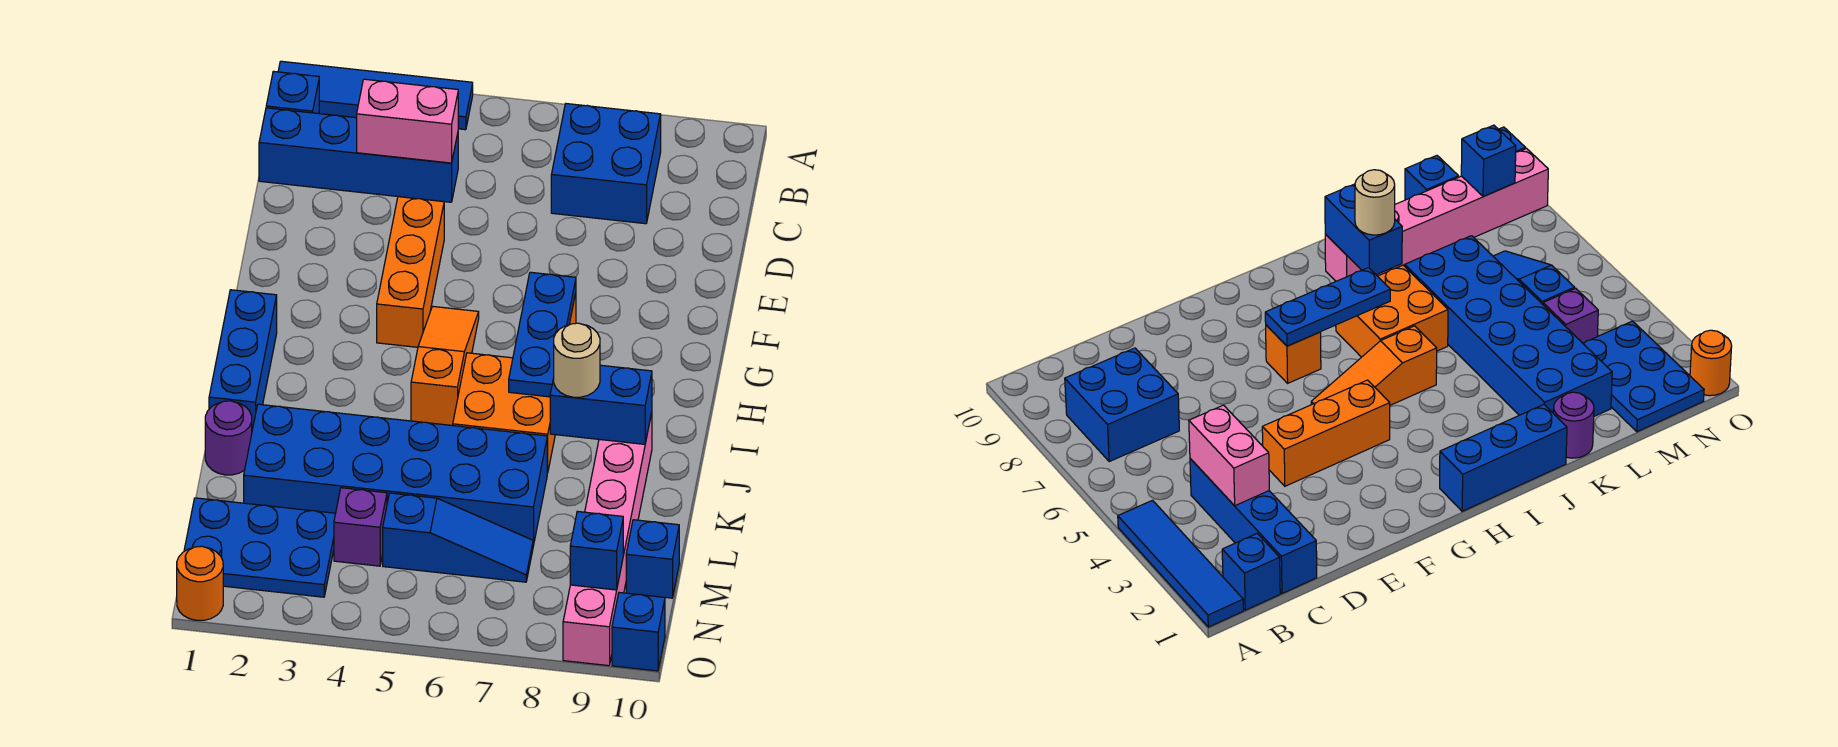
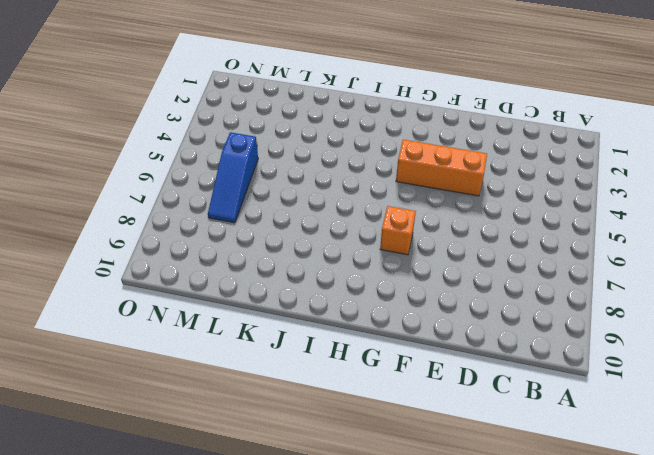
none -> blue tile A1:A4 level 1
none -> blue brick B1 level 1
none -> blue brick B7:C8 level 1

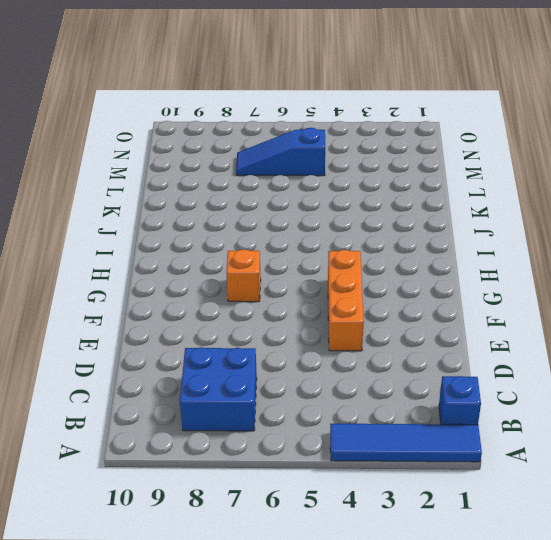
none -> blue brick C1:C4 level 1
none -> orange slope G5:I5 level 1 top I
none -> blue brick H1:J1 level 1

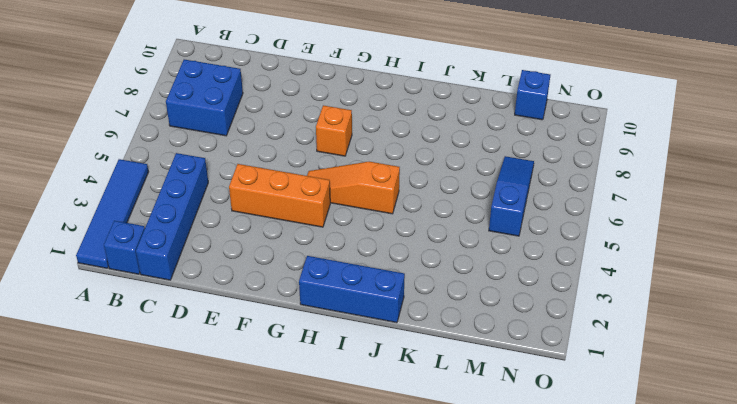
none -> orange brick I6:J7 level 1
none -> pink brick J9:O9 level 1
none -> purple round brick K1 level 1

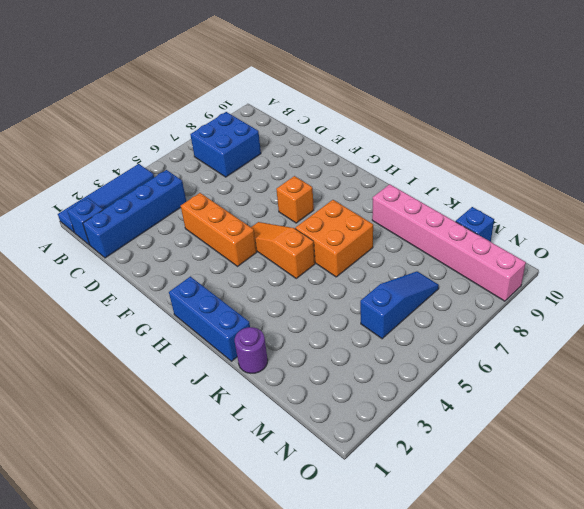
none -> blue brick K2:L7 level 1
none -> blue plate M1:N3 level 1
none -> purple brick M4 level 1

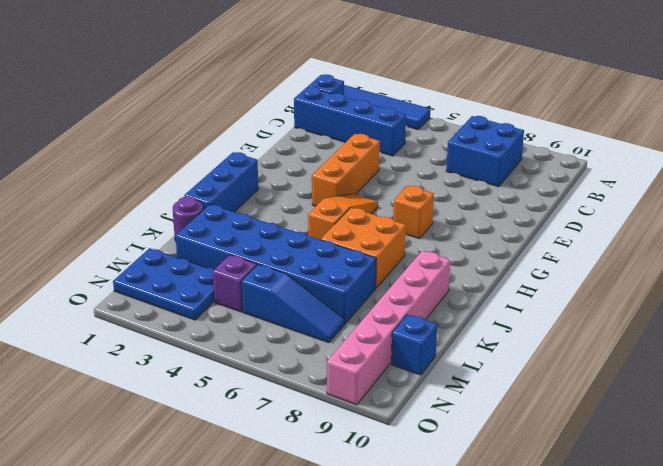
none -> orange round brick O1 level 1
none -> blue brick O10 level 1
none -> pink brick C3:C4 level 2

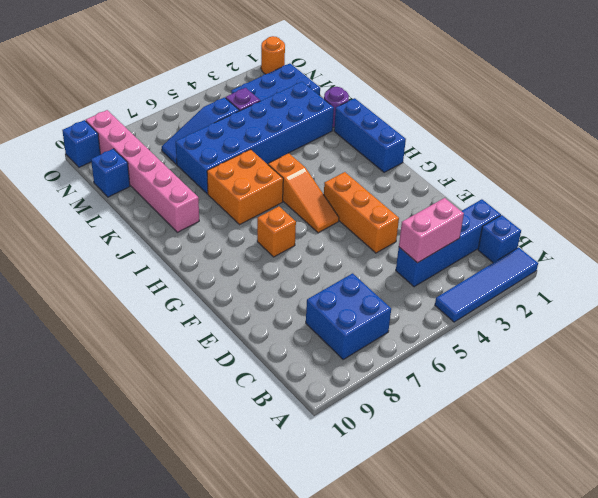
none -> blue plate G7:I7 level 2
none -> blue brick J8:J9 level 2
none -> blue brick N9 level 2

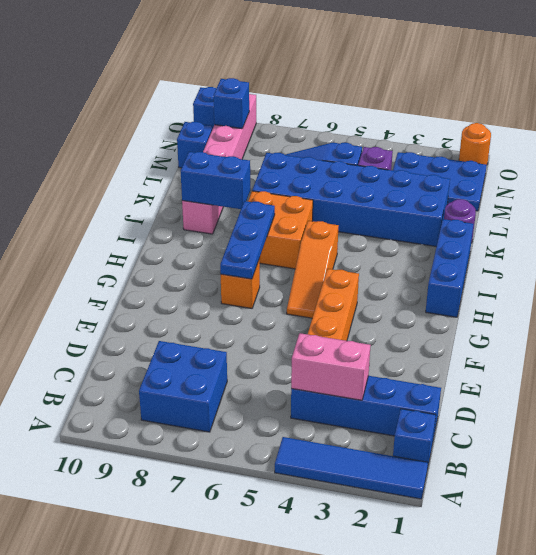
none -> tan round brick J8 level 3

